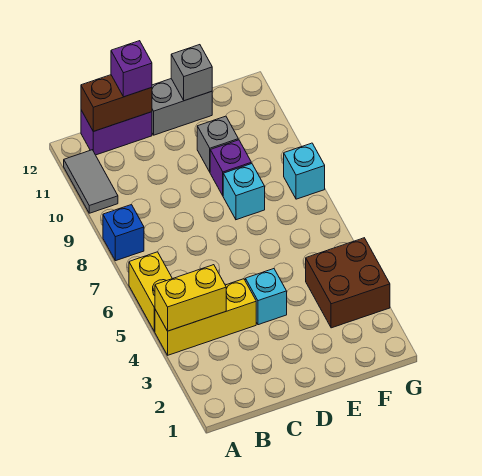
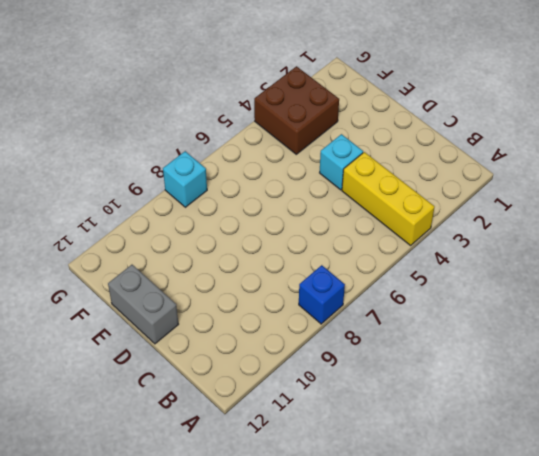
none -> yellow brick A5:A6 level 1
none -> grey tile A10:A11 level 1
none -> purple brick B12:C12 level 1

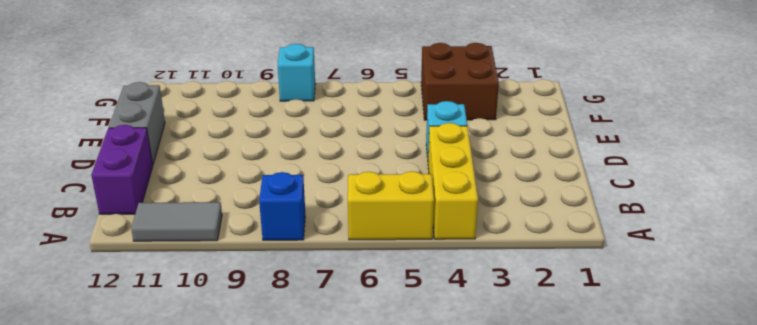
none -> cyan brick E8 level 1
none -> purple brick E9 level 1
none -> grey brick E10 level 1

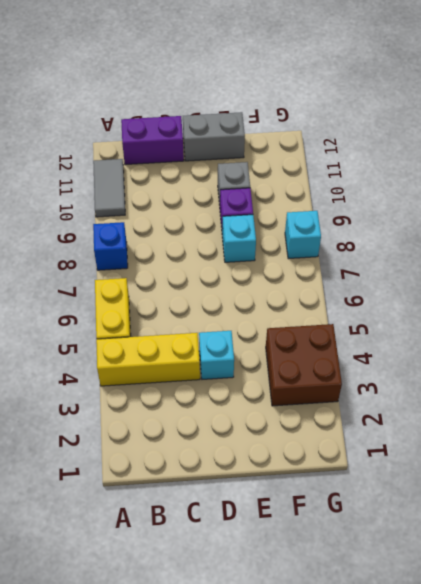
none -> yellow brick A4:B4 level 2
none -> brown brick B12:C12 level 2
none -> grey brick E12 level 2

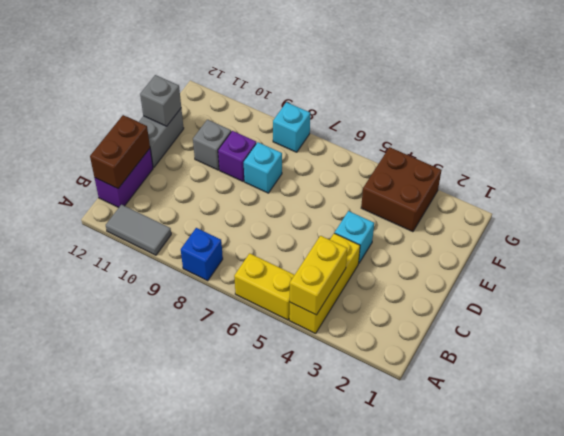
none -> purple brick C12 level 3

